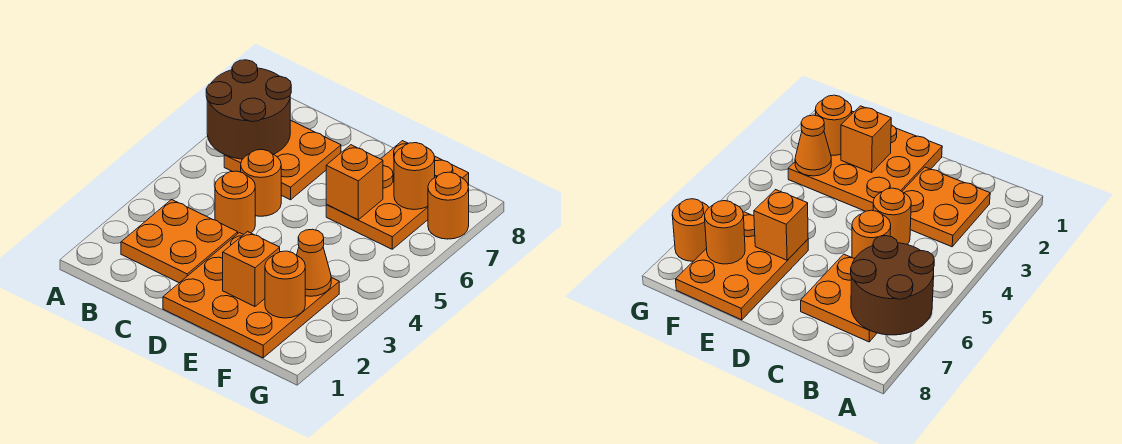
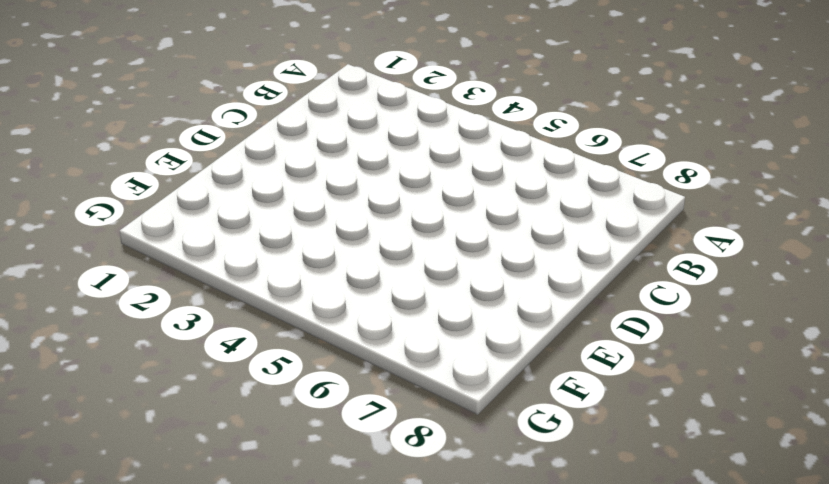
none -> orange plate B2:C3 level 1
none -> orange plate B6:C7 level 1
none -> orange round brick C4 level 1

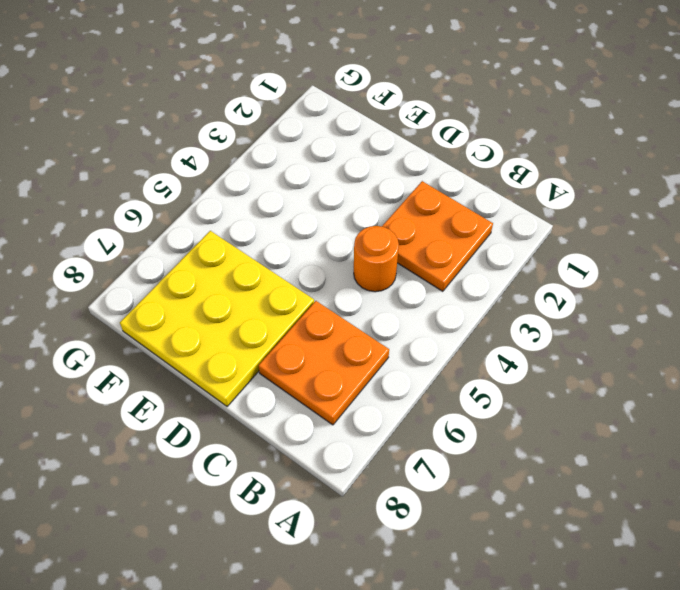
yellow plate D6:F8 level 1 -> orange plate E6:F8 level 1
none -> orange round brick C5 level 1
none -> orange plate D1:F3 level 1
none -> orange round brick G7 level 1

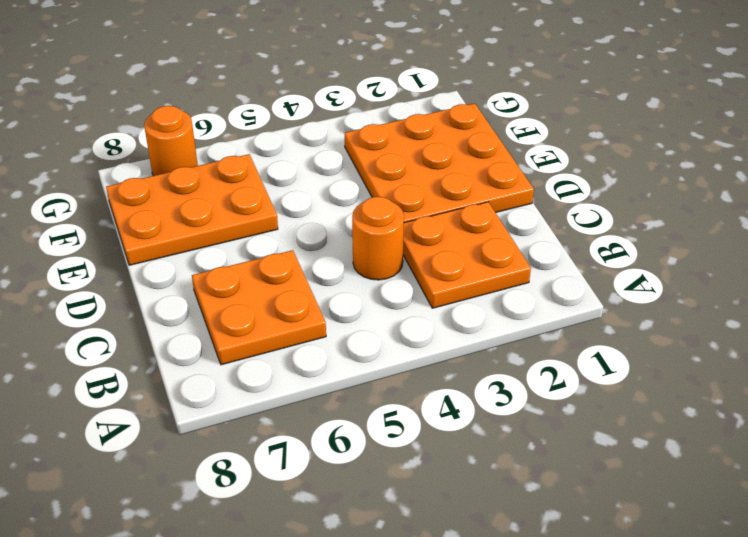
none -> orange round brick C5 level 1
none -> brown round brick A6:B7 level 2
none -> orange brick E2 level 2

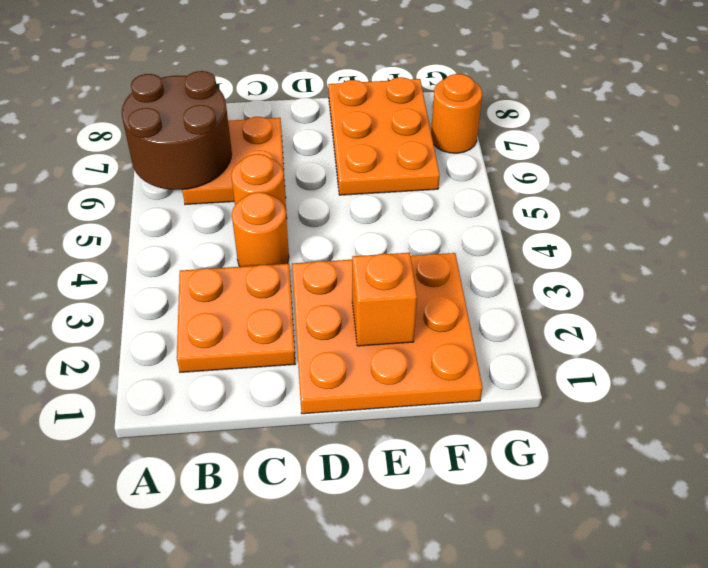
none -> orange brick E6 level 2
none -> orange round brick F2 level 2
none -> orange cone F3 level 2

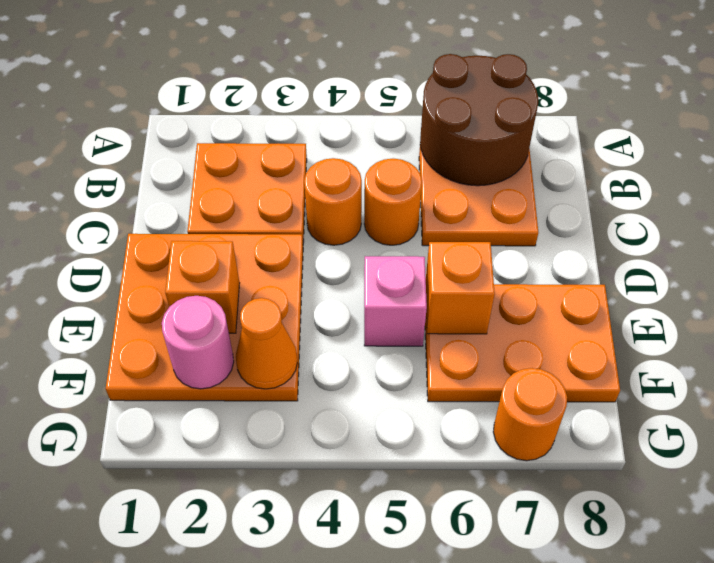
pink brick E5 level 1 -> none
pink round brick F2 level 2 -> orange round brick F2 level 2
none -> orange round brick F7 level 2

